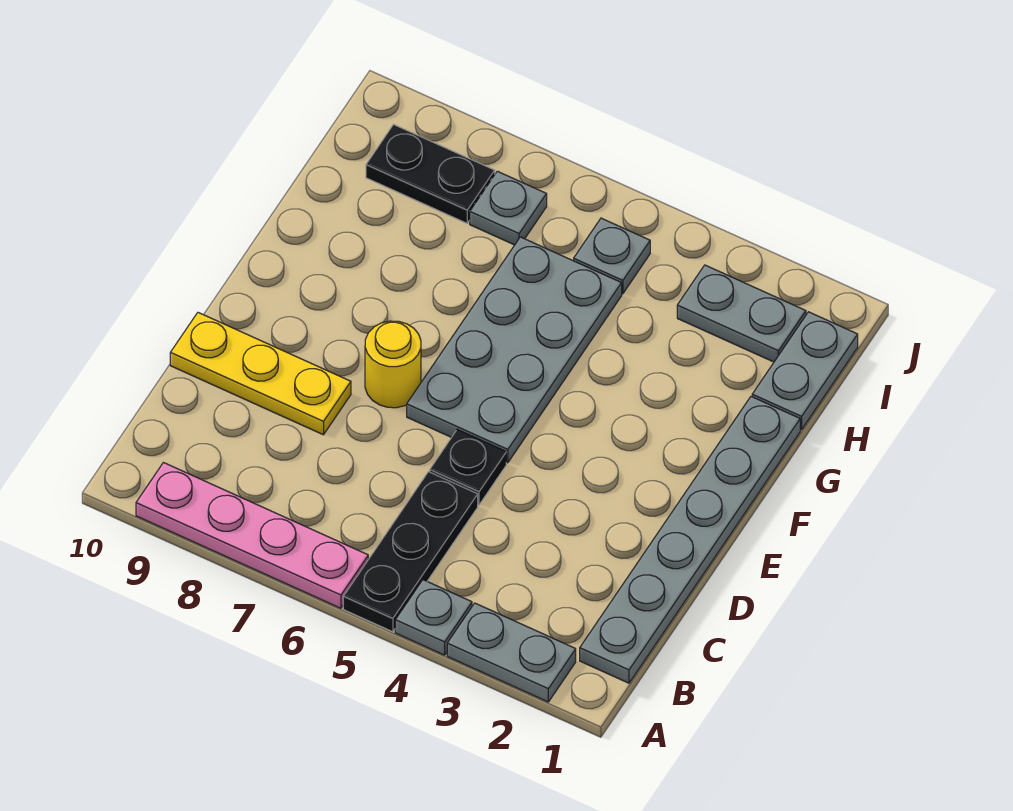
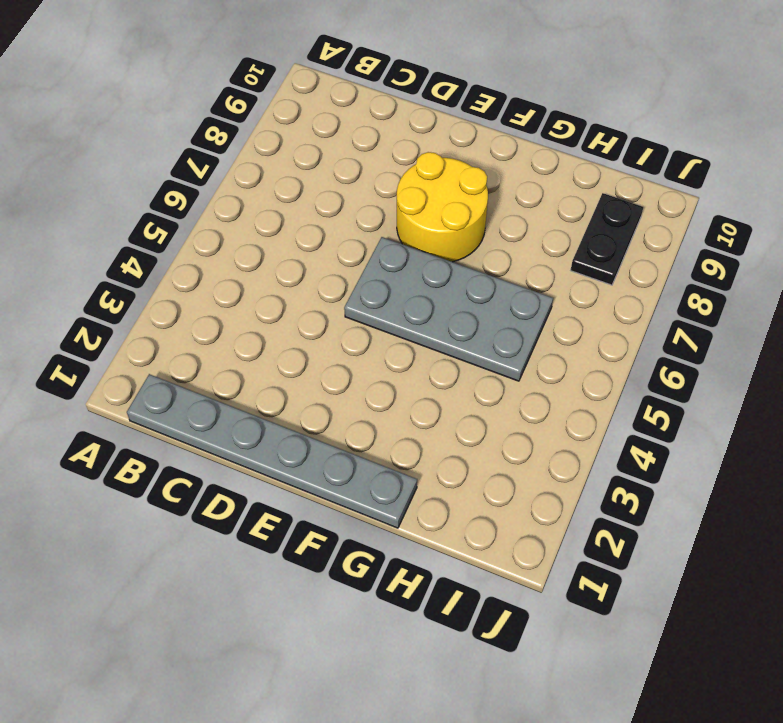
yellow round brick E7:F8 level 1 -> yellow round brick E7 level 1
none -> grey plate A2:A3 level 1
none -> grey plate A4 level 1
none -> black plate A5:C5 level 1

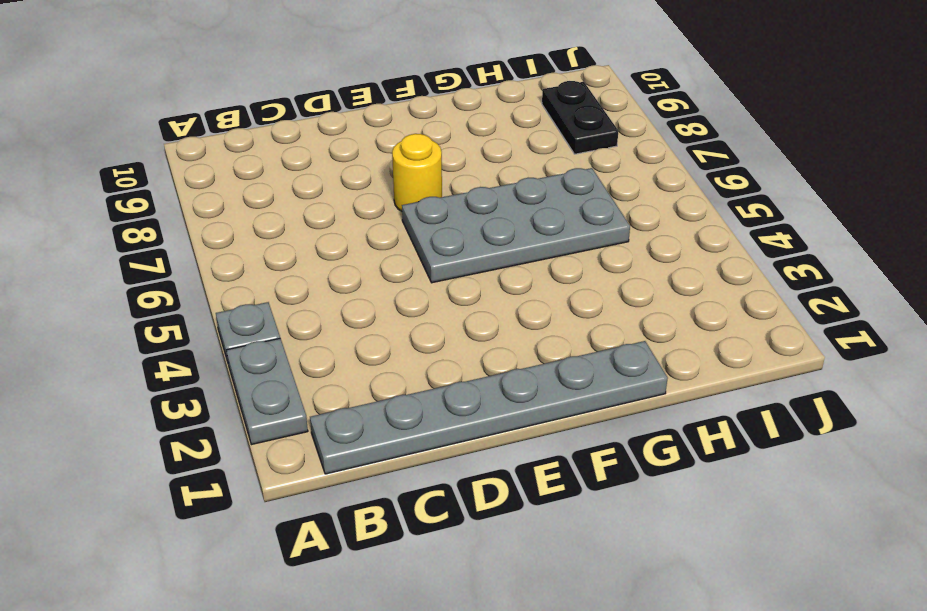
none -> black plate A5:C5 level 1
none -> pink plate A6:A9 level 1
none -> black plate D5 level 1

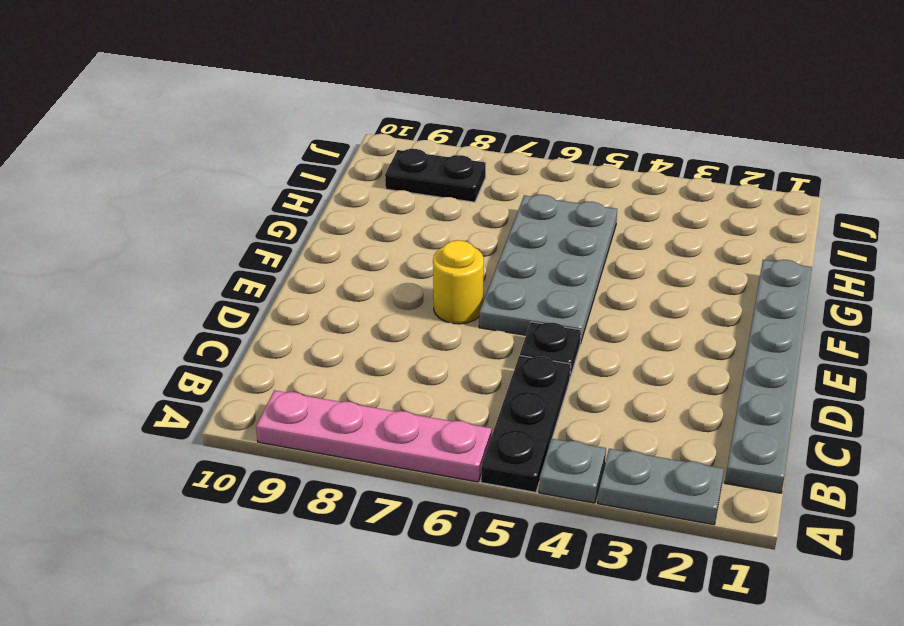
none -> yellow plate D8:D10 level 1
none -> grey plate H1:I1 level 1
none -> grey plate I2:I3 level 1

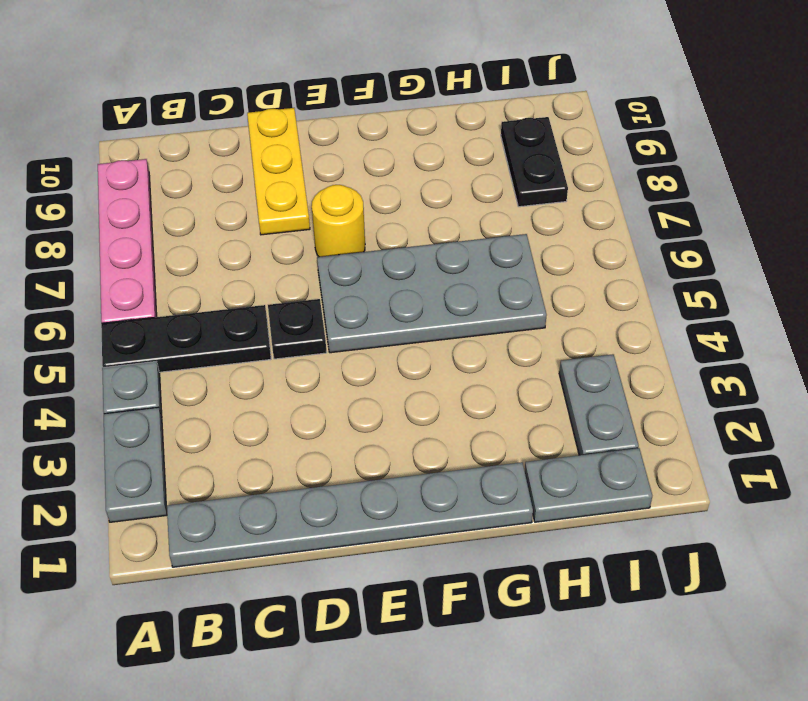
none -> grey plate I5 level 1
none -> grey plate I7 level 1

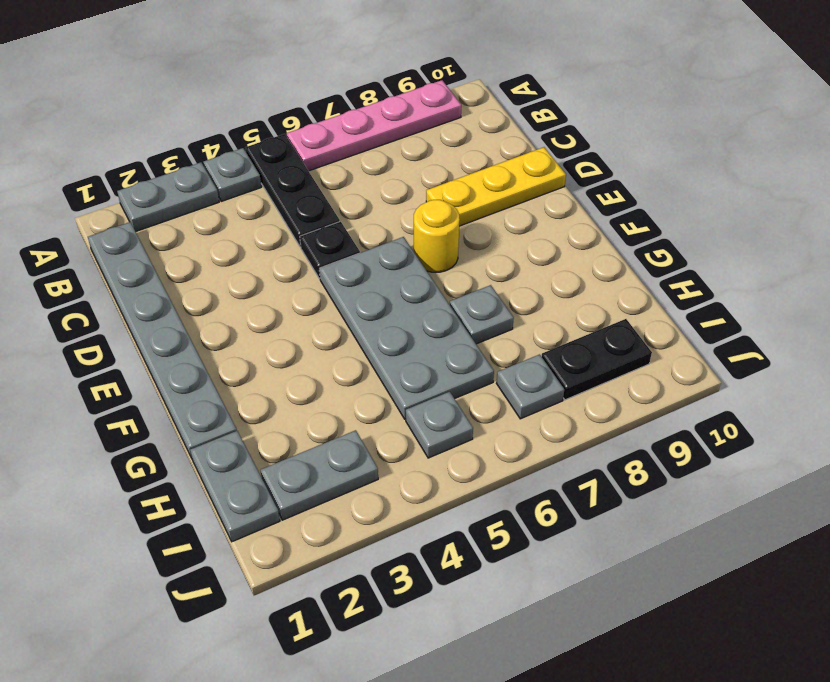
grey plate G7 level 1 -> none

